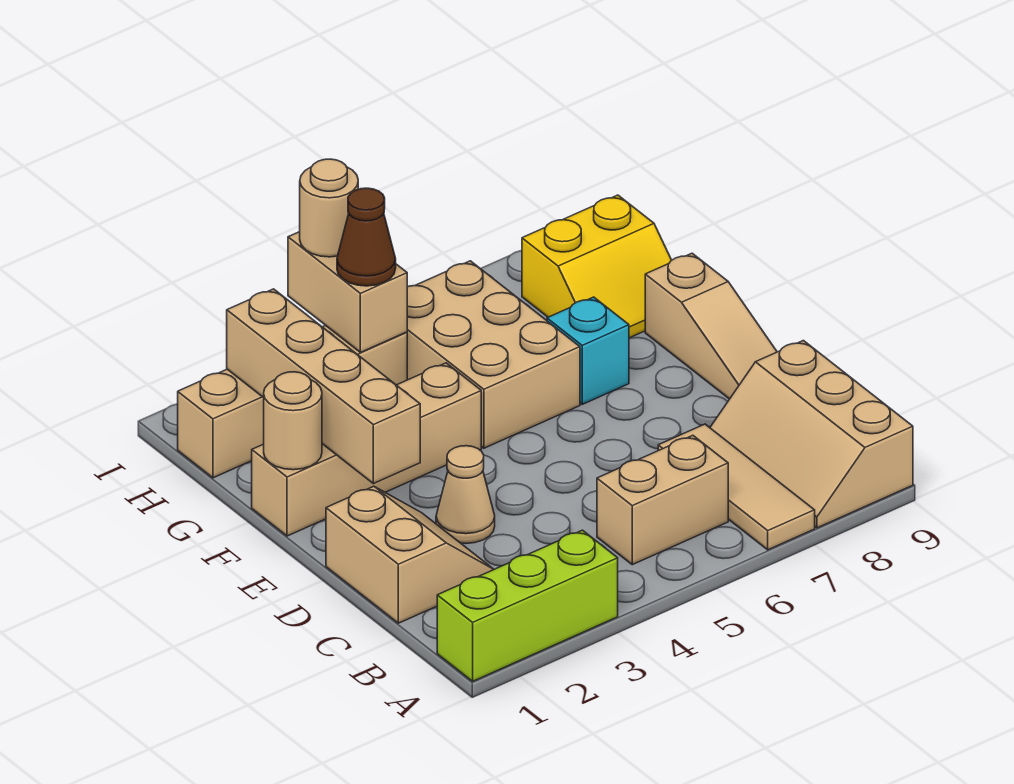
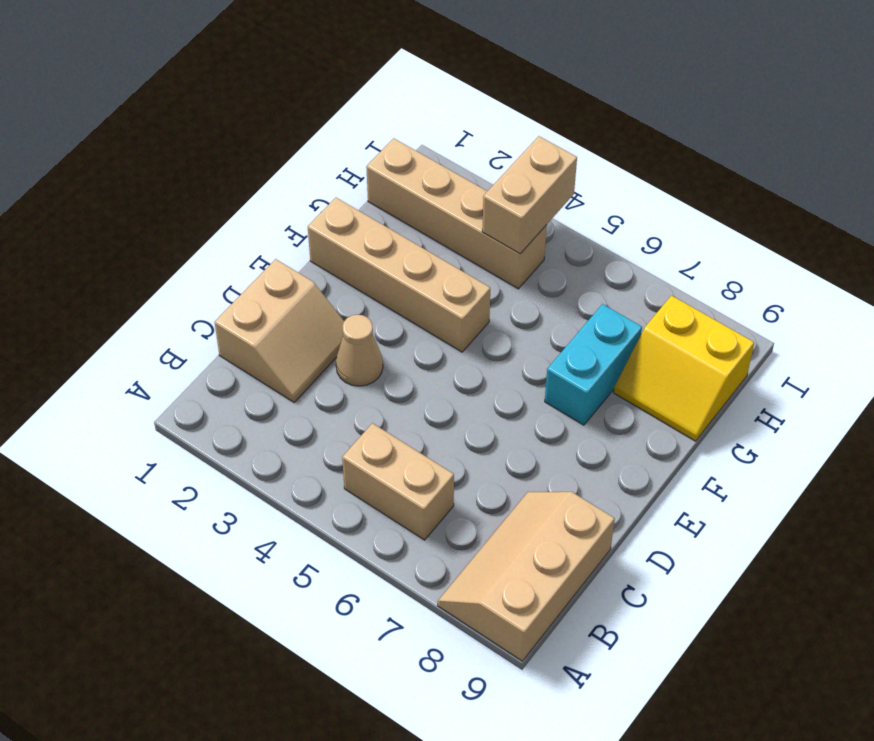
cyan brick F7:G7 level 1 -> cyan brick F7 level 1
none -> lime brick A1:A3 level 1
none -> tan tile A7:C7 level 1
none -> tan slope D9:F9 level 1 top F

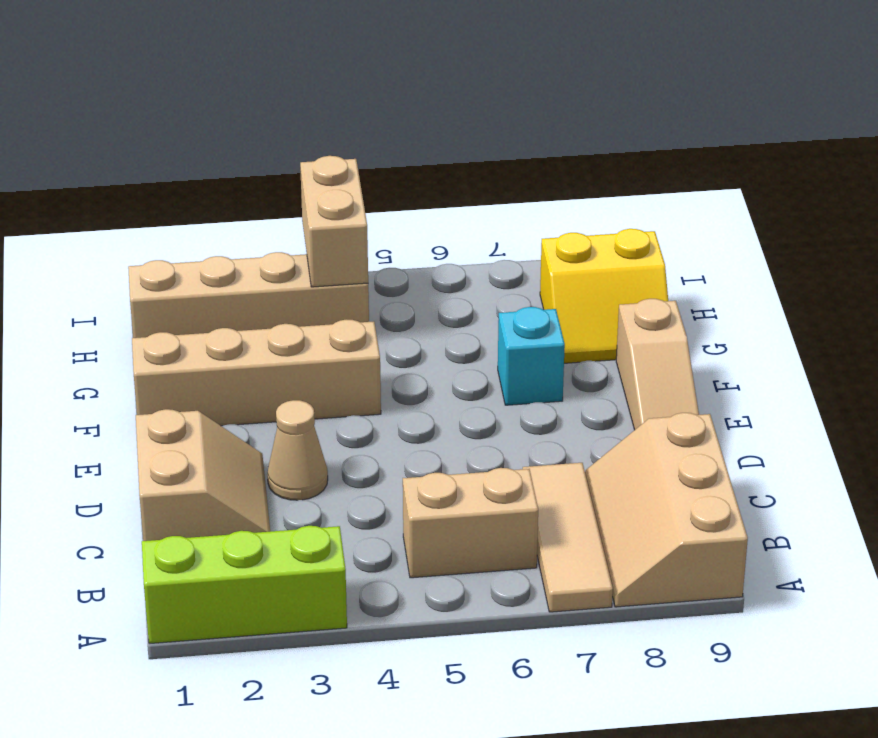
none -> tan brick F5:H6 level 1
none -> tan brick E2:H2 level 2
none -> tan round brick F1 level 2

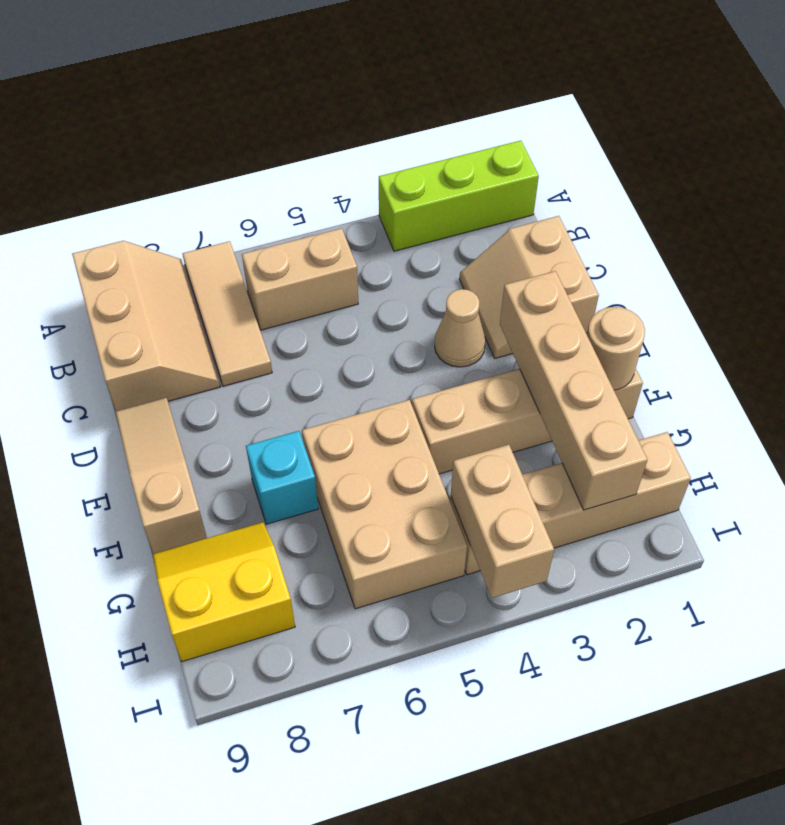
none -> brown cone H4 level 3
none -> tan round brick I4 level 3

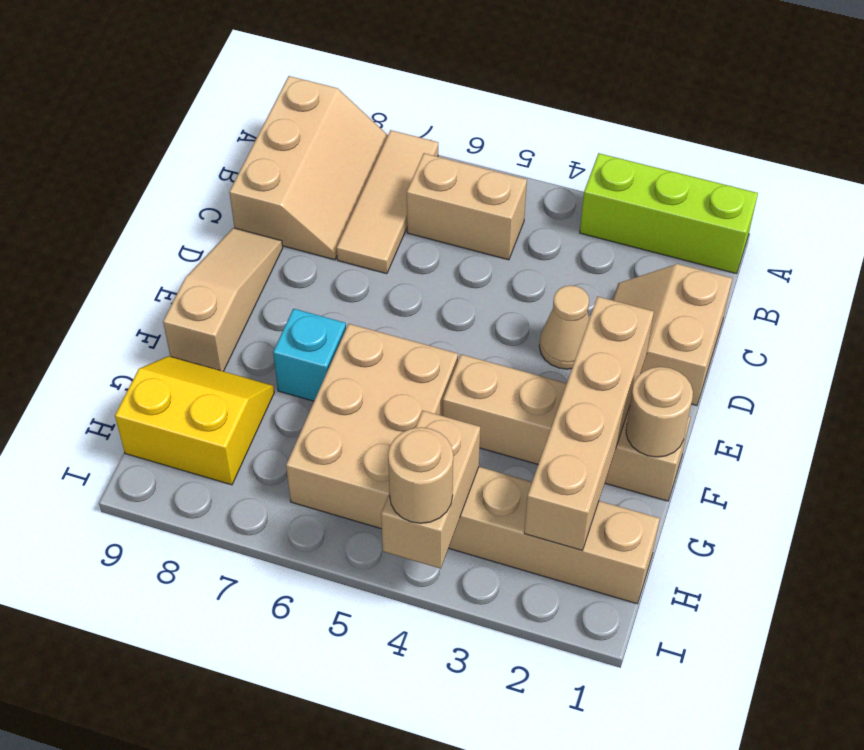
none -> brown cone H4 level 3

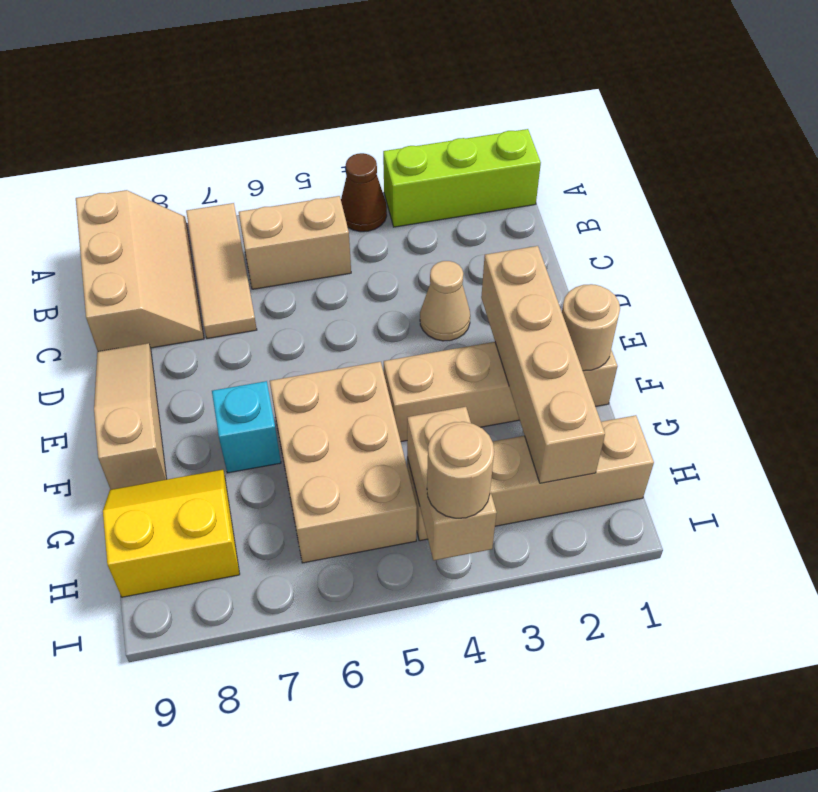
brown cone A4 level 1 -> brown cone H4 level 3
none -> tan slope C1:D2 level 1 top 1

